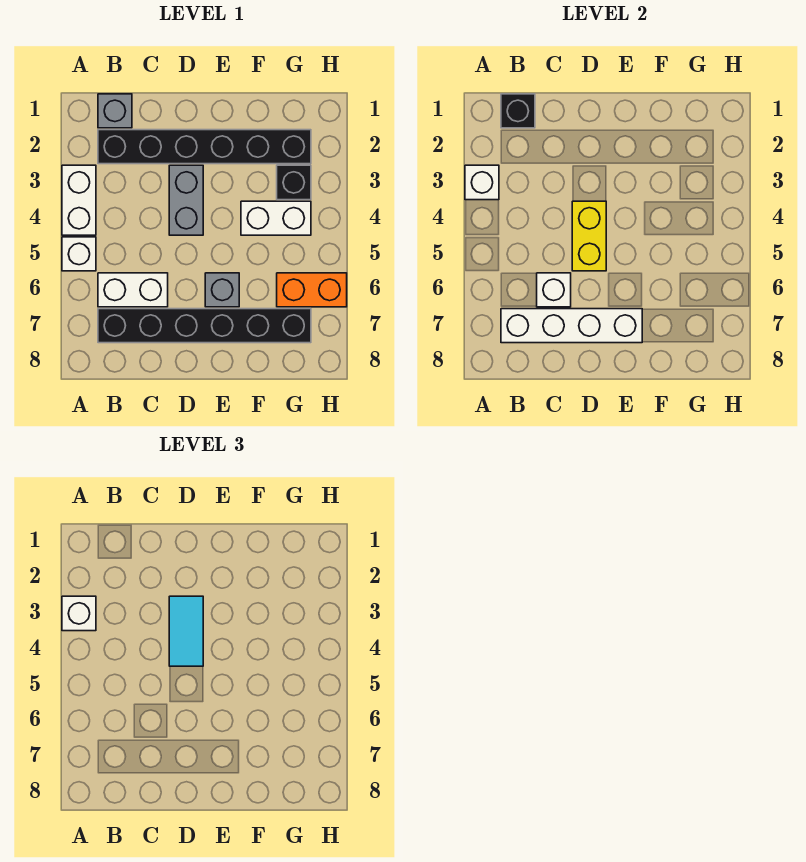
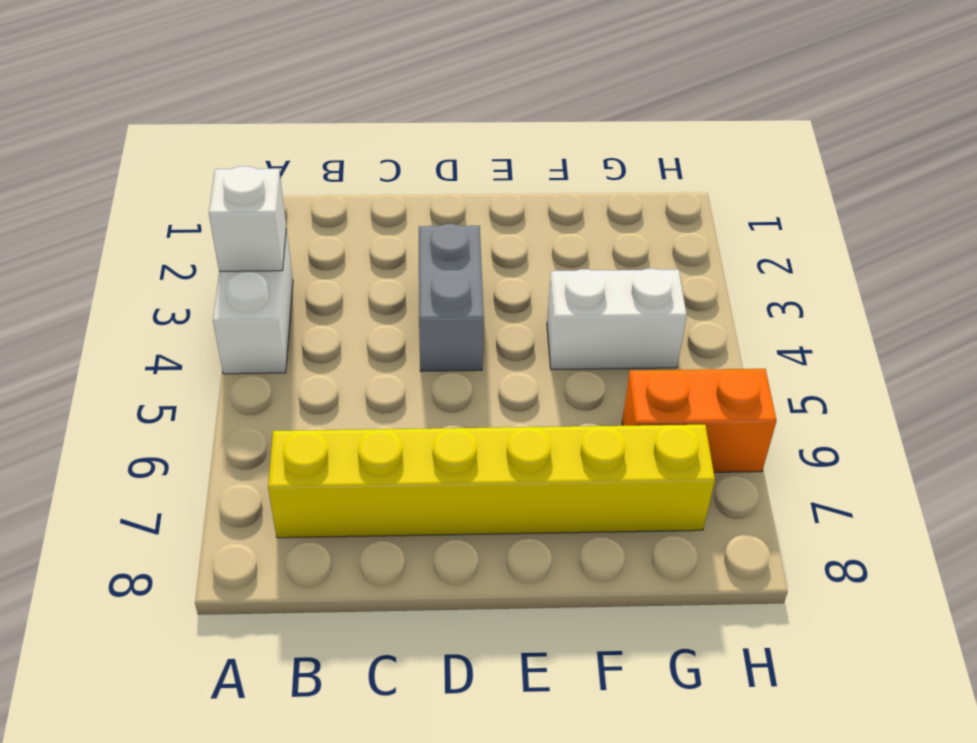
yellow brick B7:G7 level 1 -> black brick B7:G7 level 1
none -> white brick A5 level 1
none -> grey brick B1 level 1
none -> black brick B2:G2 level 1

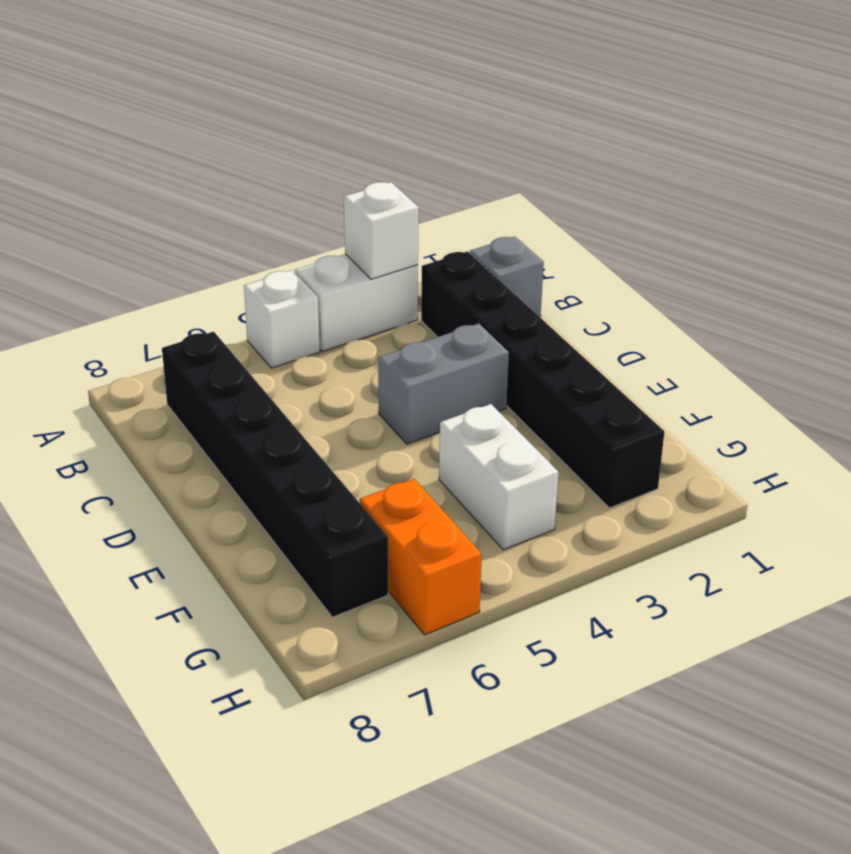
none -> white brick B6:C6 level 1
none -> grey brick E6 level 1
none -> black brick G3 level 1

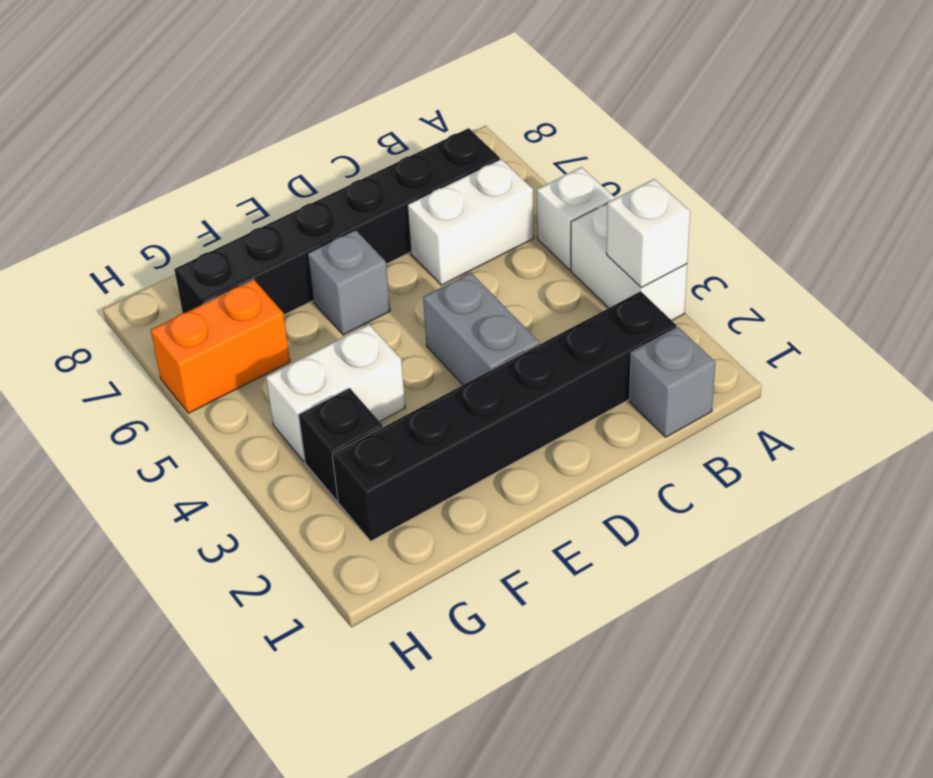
none -> black brick B1 level 2
none -> white brick B7:E7 level 2
none -> white brick C6 level 2

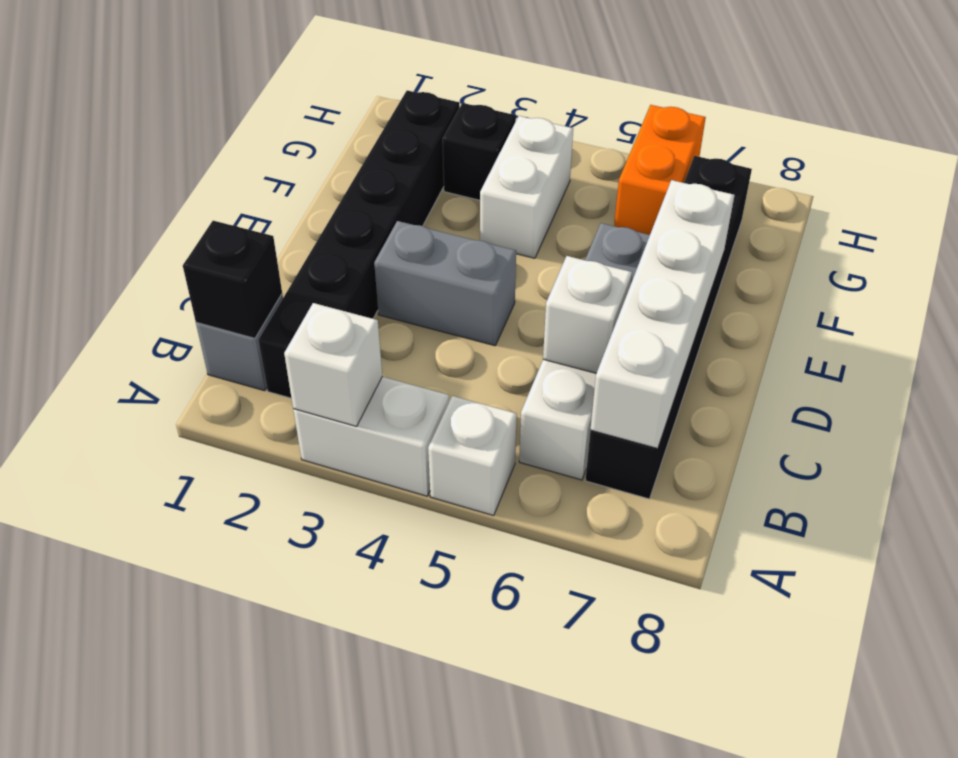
none -> yellow brick D4:D5 level 2
none -> white brick A3 level 3
none -> cyan tile D3:D4 level 3

